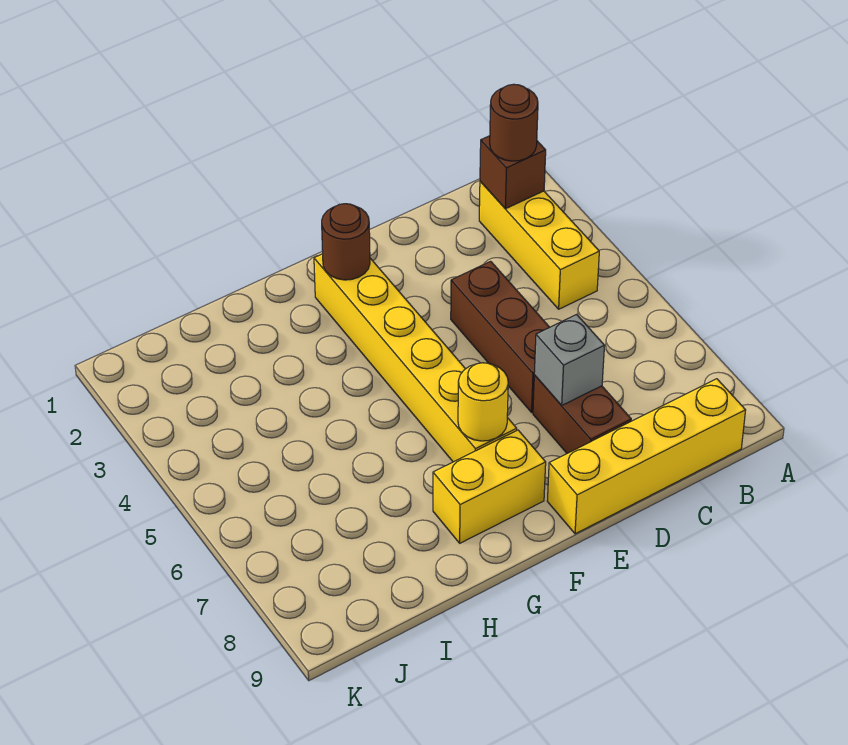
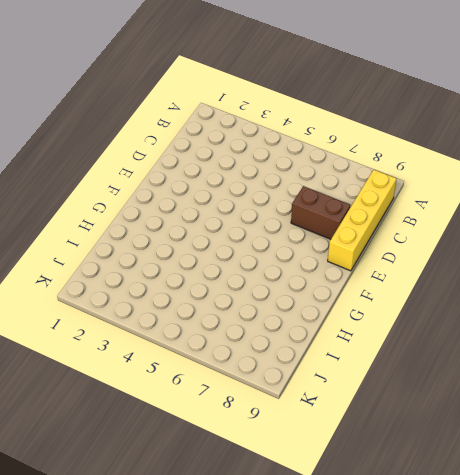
none -> yellow brick B2:B4 level 1
none -> brown brick D4:D6 level 1

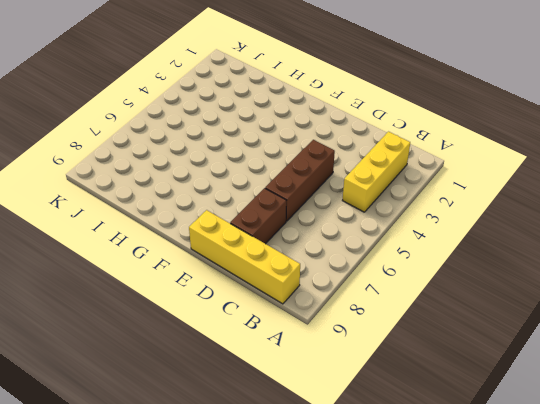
none -> yellow brick F2:F7 level 1
none -> yellow brick F8:G8 level 1

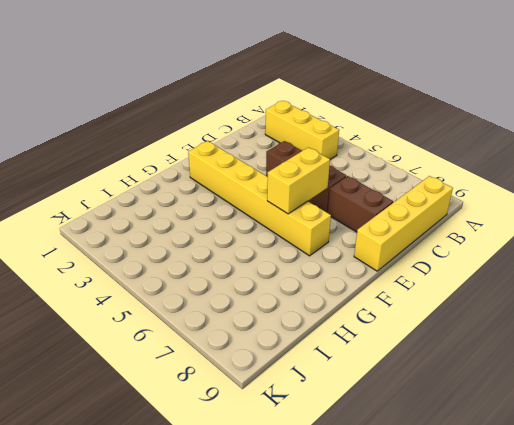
yellow brick E6:F6 level 2 -> yellow brick F8:G8 level 1
none -> brown brick B2 level 2
none -> grey brick D7 level 2

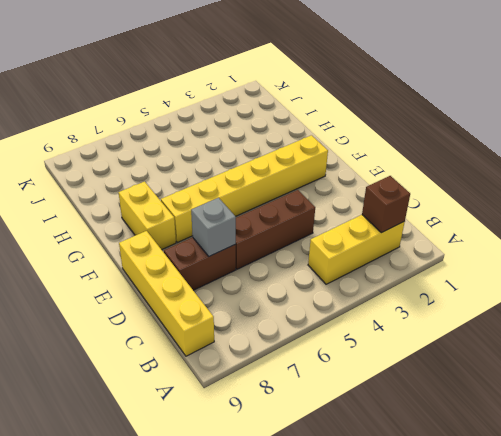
none -> brown round brick F2 level 2
none -> yellow round brick F7 level 2

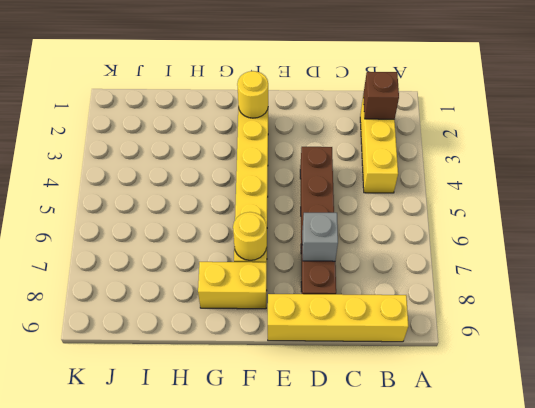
yellow round brick F2 level 2 -> brown round brick F2 level 2
none -> brown round brick B2 level 3

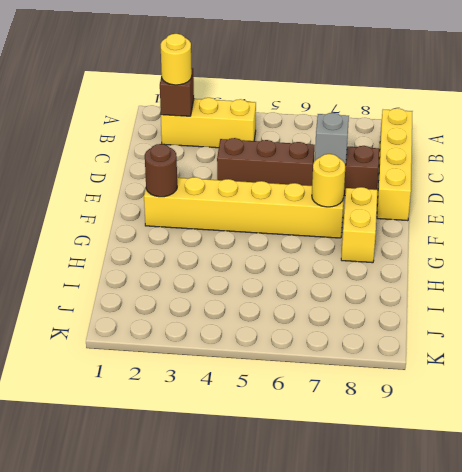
yellow round brick B2 level 3 -> brown round brick B2 level 3

